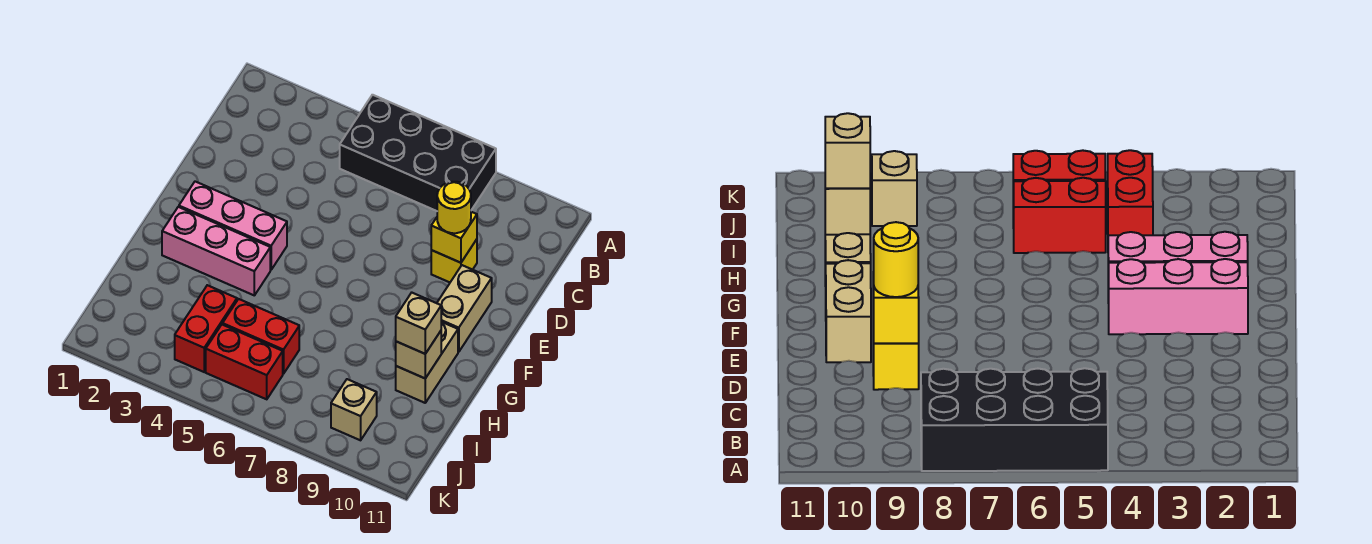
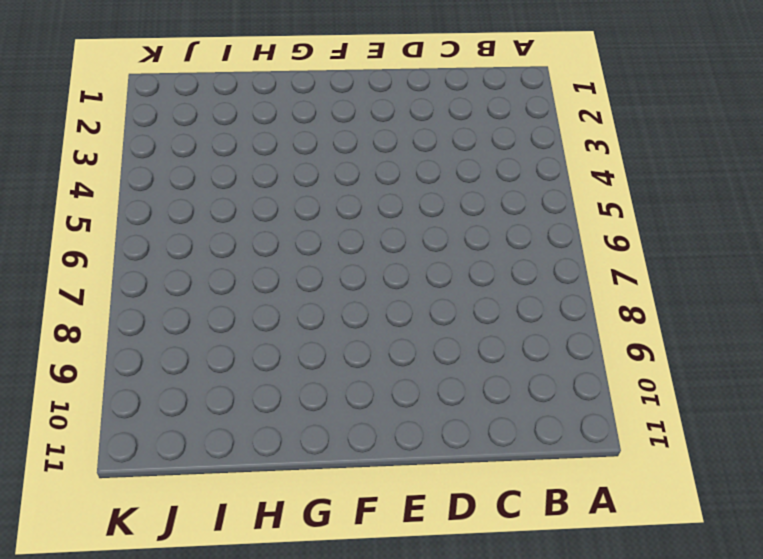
none -> black brick A5:B8 level 1
none -> yellow brick D9 level 1
none -> tan brick E10:F10 level 1

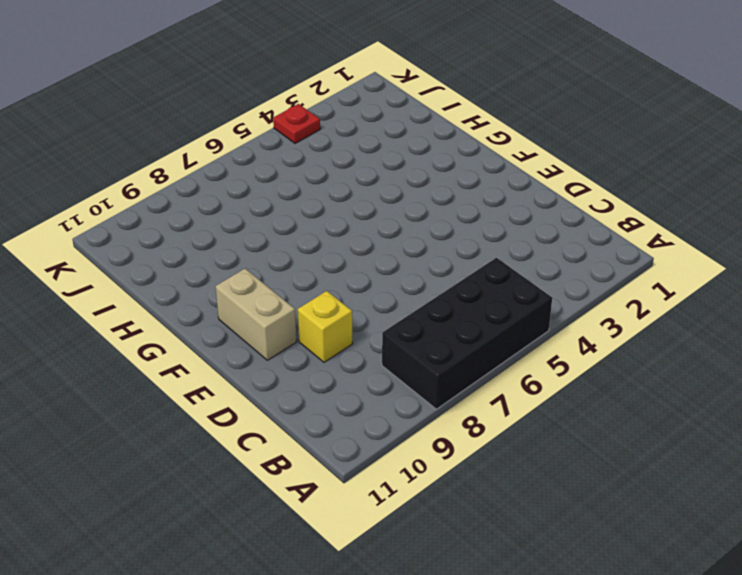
red plate K4 level 1 -> none
none -> pink brick F2:F4 level 1
none -> pink brick G2:G4 level 1
none -> tan brick G10:H10 level 1

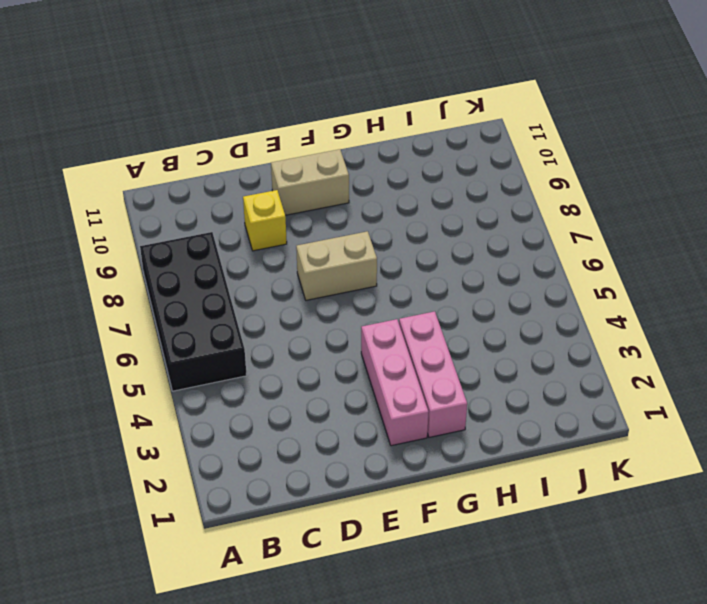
tan brick E7:F7 level 1 -> tan brick G10:H10 level 1
none -> red brick I4:J4 level 1
none -> red brick I5:I6 level 1
none -> red brick J5:J6 level 1

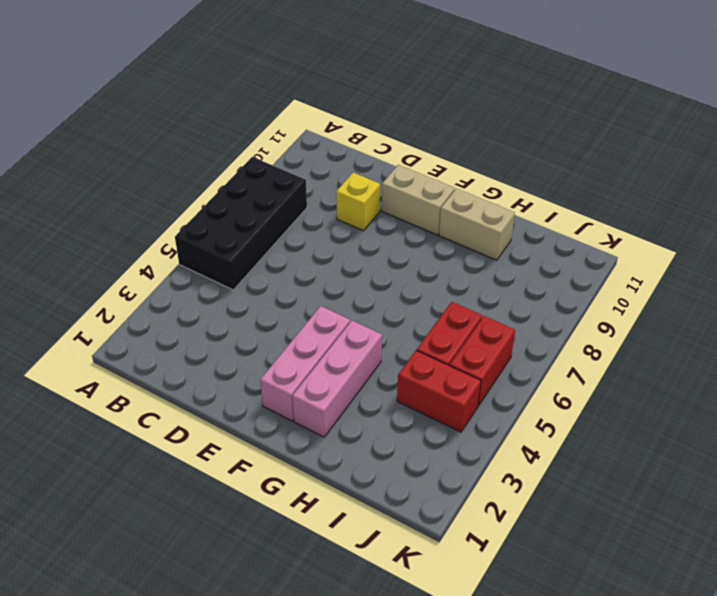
none -> tan brick J9 level 1
none -> yellow brick D9 level 2
none -> tan brick H10 level 2

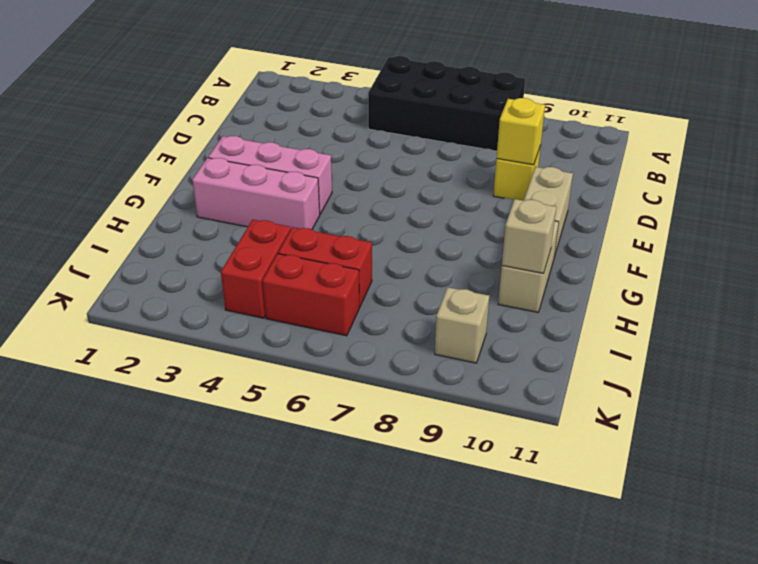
none -> yellow round brick D9 level 3
none -> tan brick H10 level 3

